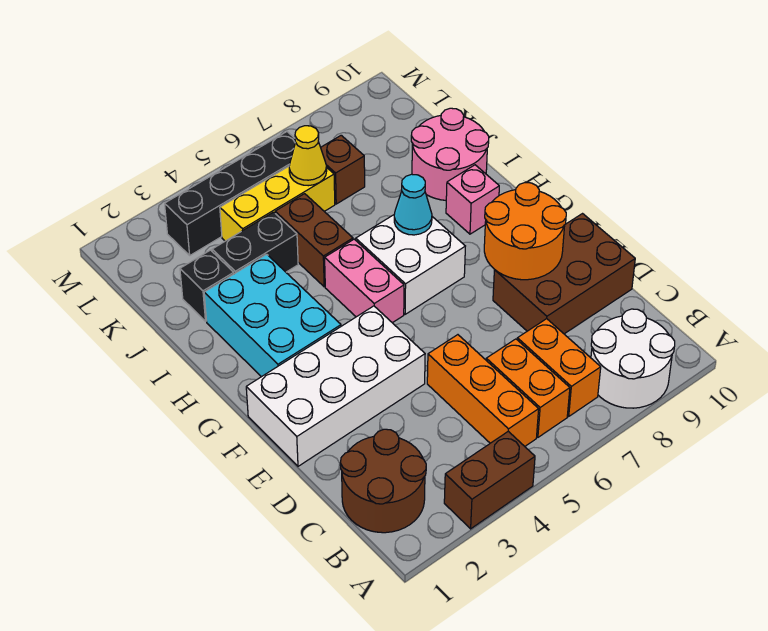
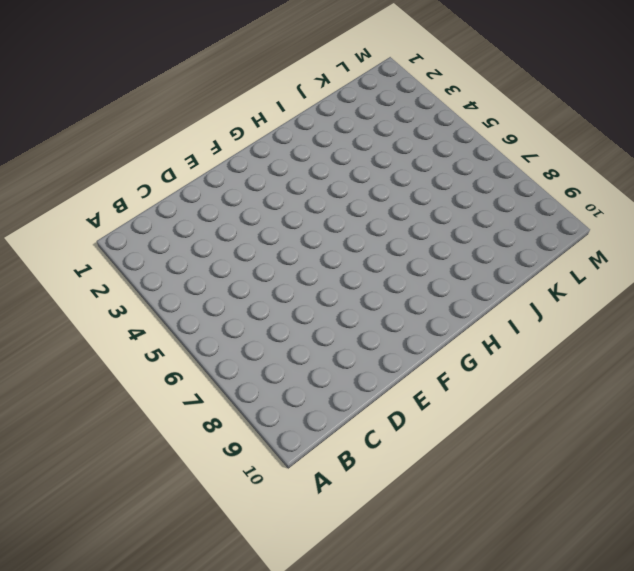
none -> brown brick A3:A4 level 1
none -> white round brick A8:B9 level 1
none -> brown round brick B1:C2 level 1

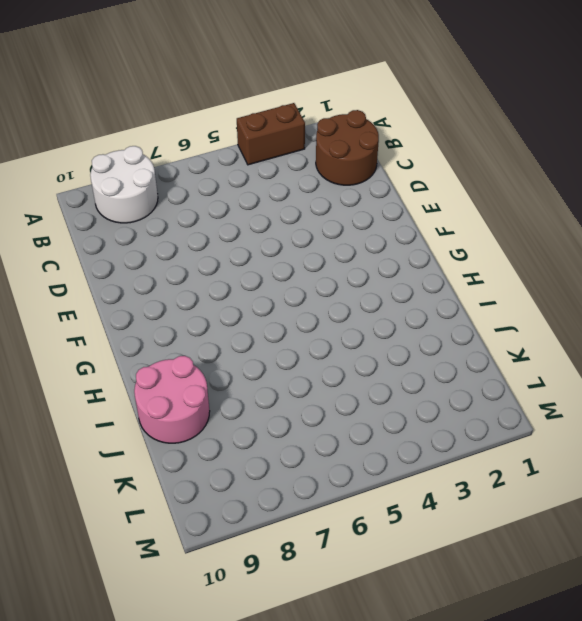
none -> orange brick B5:D5 level 1
none -> orange brick B6:C6 level 1
none -> orange brick B7:C7 level 1

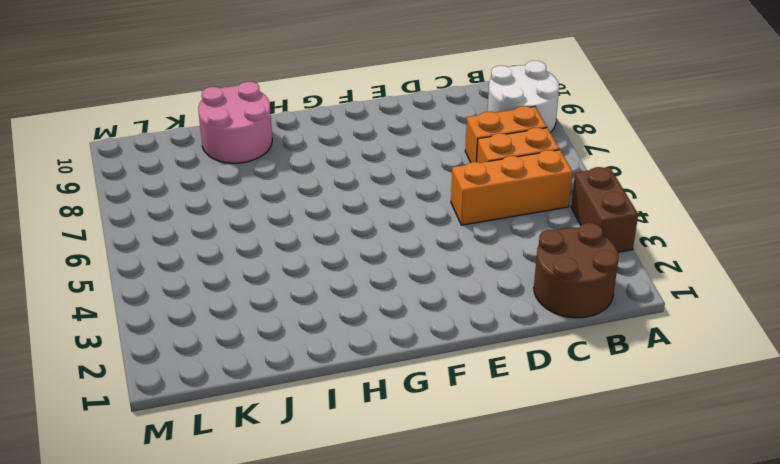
none -> brown brick D8:E10 level 1
none -> white brick E1:F4 level 1
none -> cyan brick G2:I3 level 1

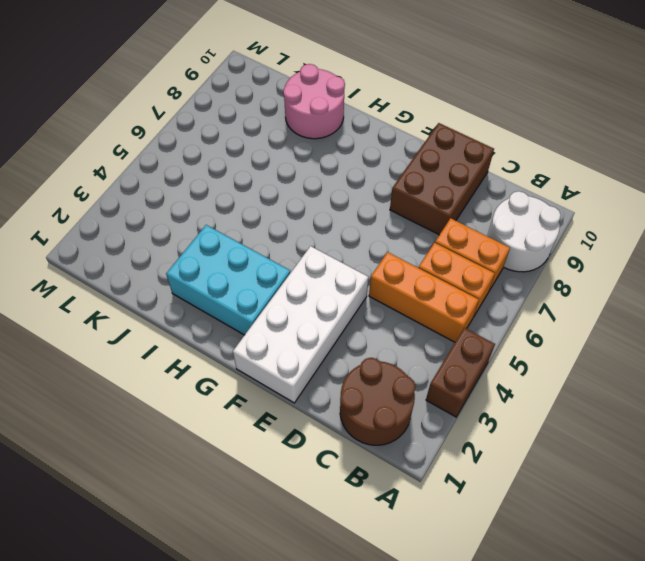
none -> pink brick G5:H5 level 1
none -> white brick G6:H7 level 1
none -> pink brick H9 level 1

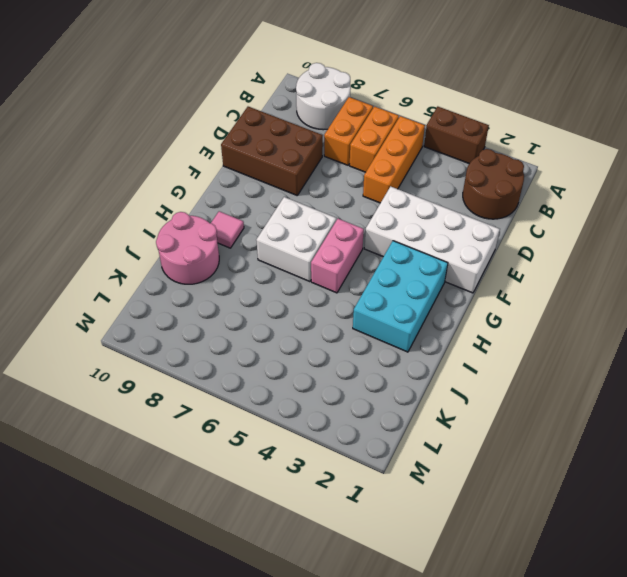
pink tile H9 level 1 -> pink brick H9 level 1
none -> brown brick I5:J5 level 1
none -> black brick J2 level 1
none -> black brick J3:J4 level 1

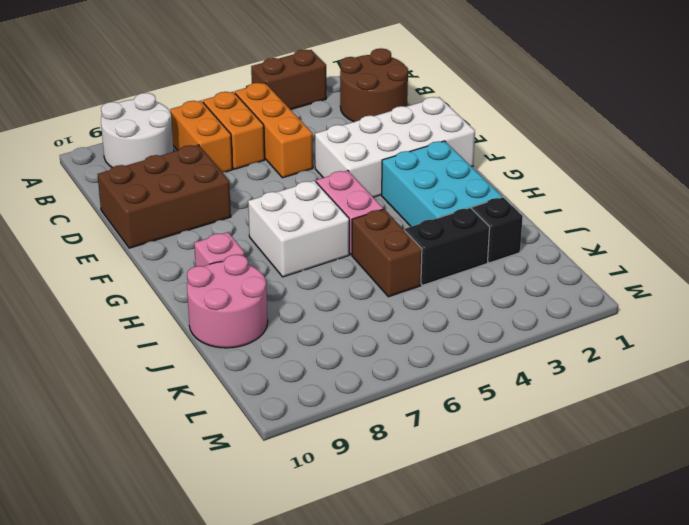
none -> yellow brick K4:K6 level 1
none -> brown brick K7 level 1
none -> black brick L3:L6 level 1

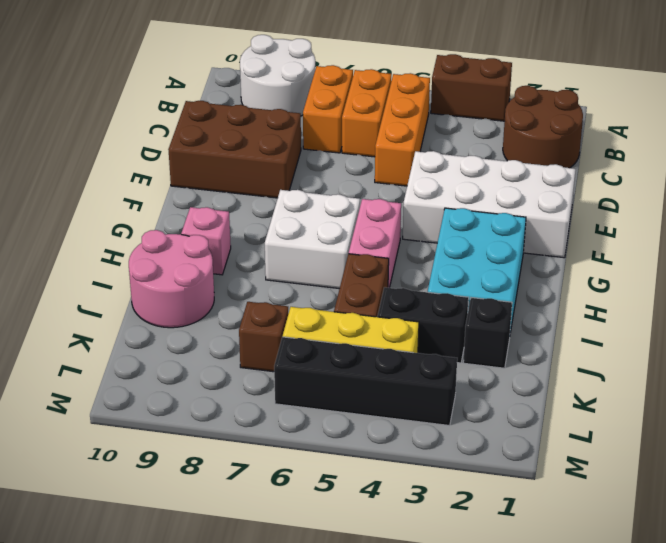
none -> orange round brick E8:F9 level 2
none -> cyan cone H7 level 2
none -> yellow cone K6 level 2

